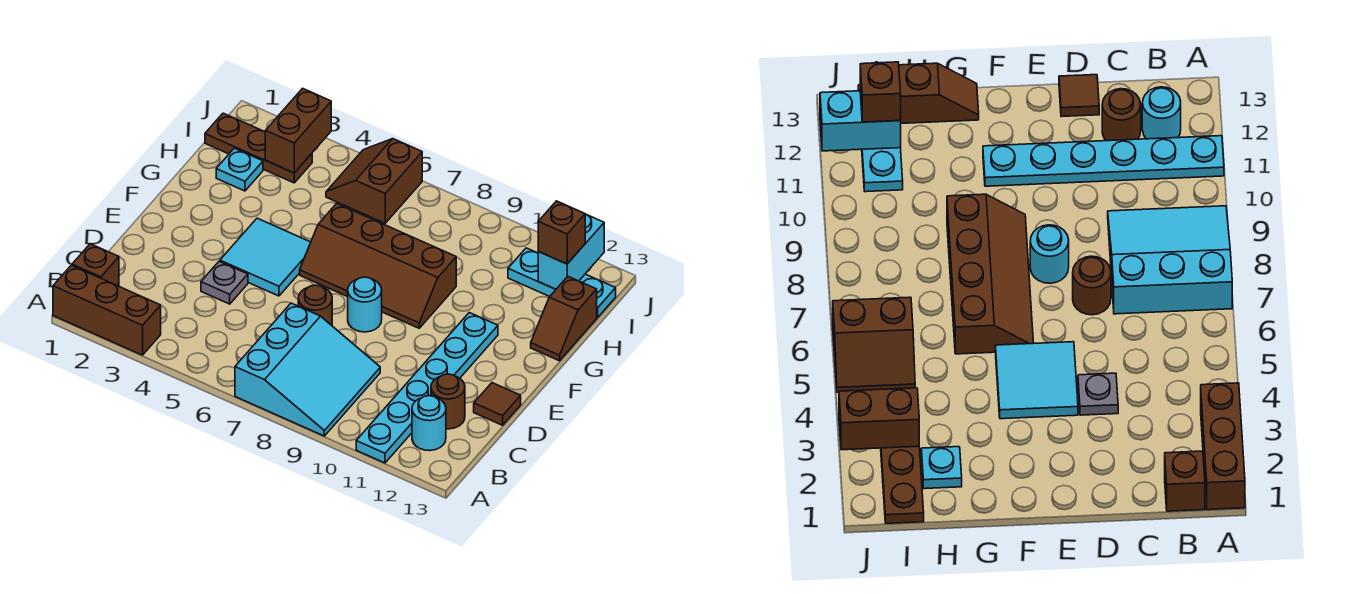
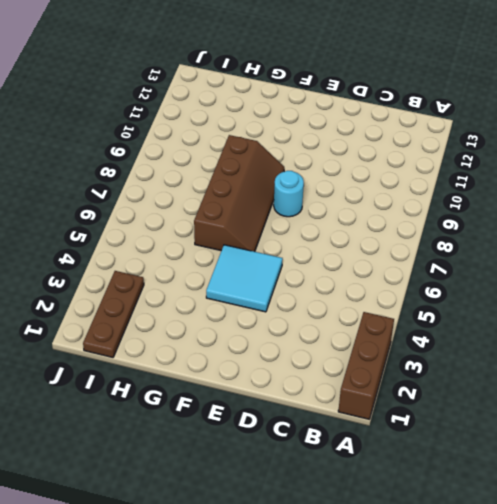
none -> cyan slope A7:C9 level 1 top 7
none -> cyan plate A11:F11 level 1
none -> brown brick B1 level 1

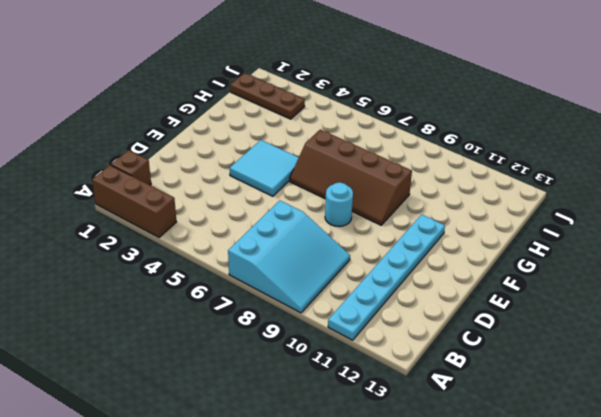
none -> cyan round brick B12 level 1
none -> brown round brick C12 level 1
none -> grey plate D4 level 1

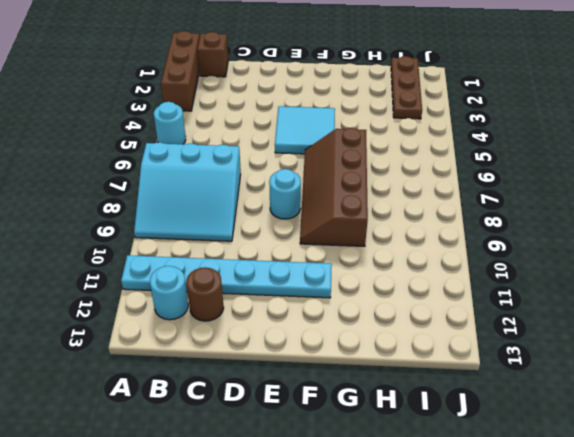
cyan round brick A5 level 1 -> none
none -> grey plate D4 level 1
none -> brown round brick D7 level 1
none -> brown tile D13 level 1

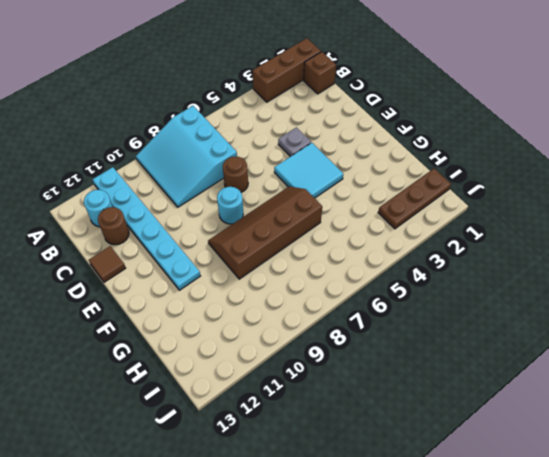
none -> brown slope G13:H13 level 1 top H
none -> cyan plate H2 level 1
none -> brown slope I5:J6 level 1 top 6

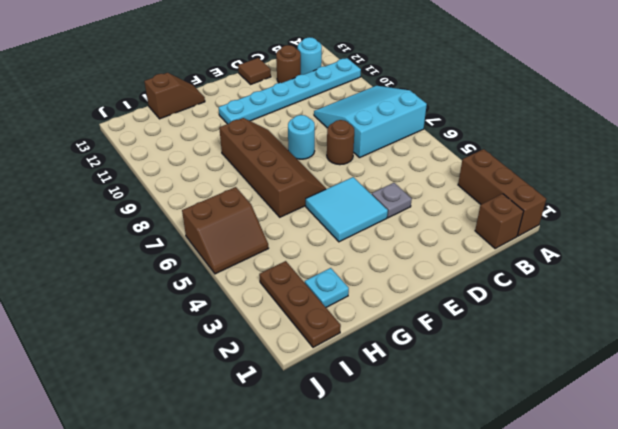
none -> cyan plate I11:I13 level 1
none -> brown brick I3:J3 level 2
none -> cyan brick I12:J12 level 2

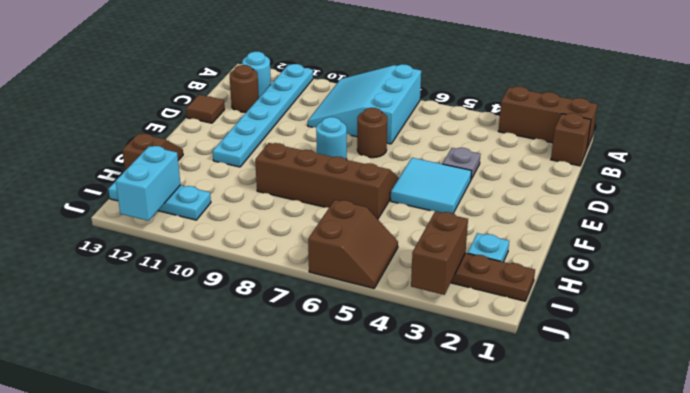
none -> brown brick I12 level 3

